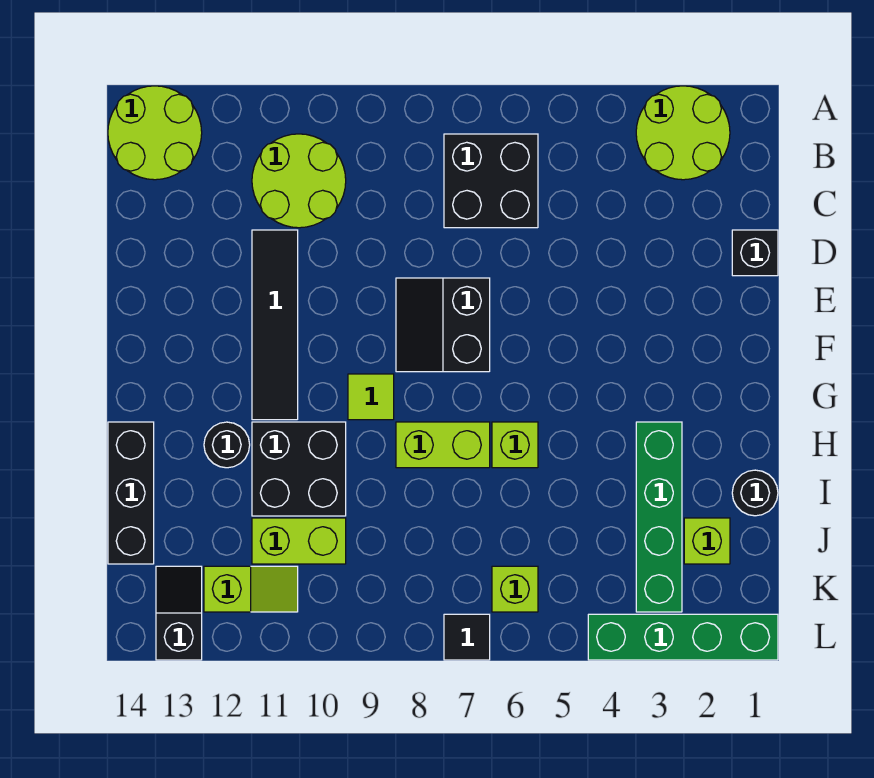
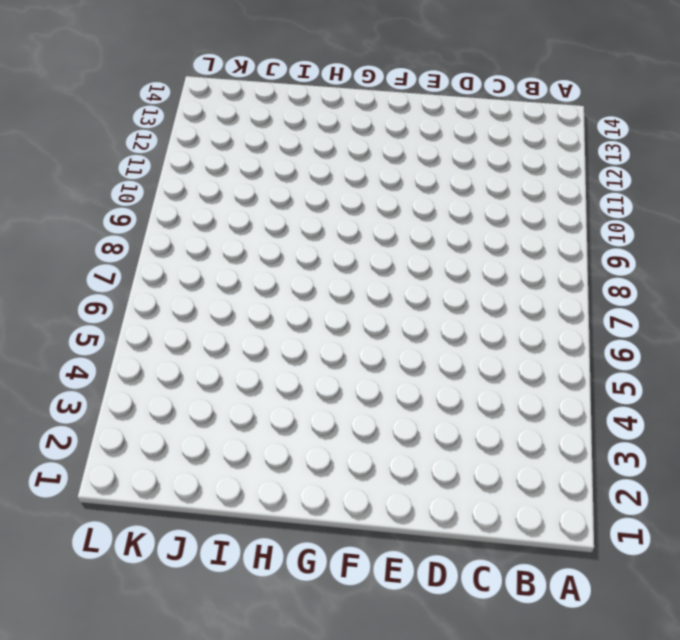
none -> lime round brick A2:B3 level 1
none -> lime round brick A13:B14 level 1
none -> black brick B6:C7 level 1

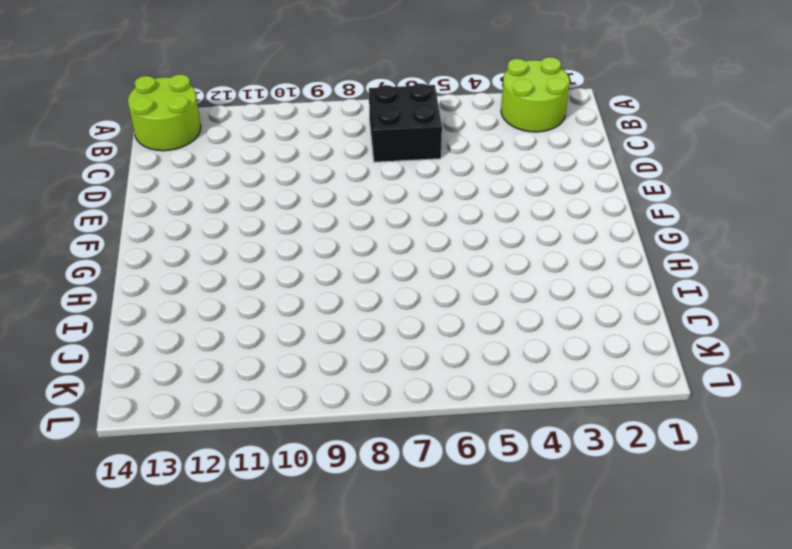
none -> lime round brick B10:C11 level 1
none -> black brick D1 level 1
none -> black tile D11:G11 level 1

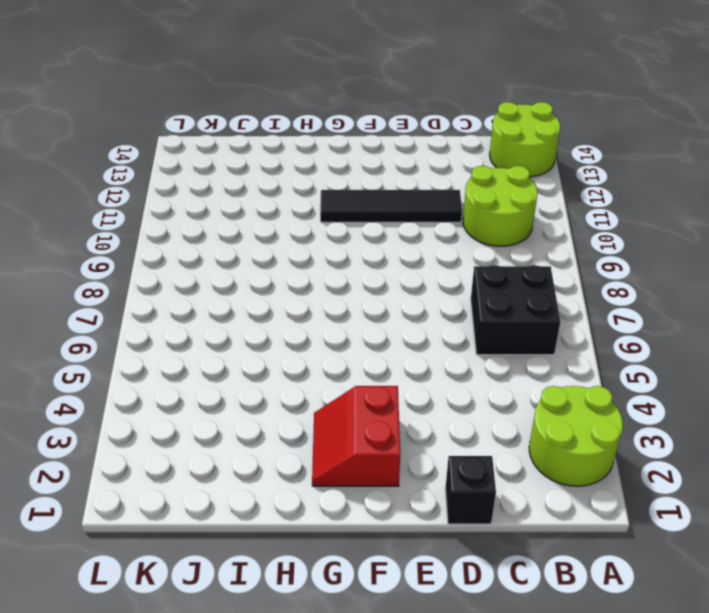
red slope F2:G3 level 1 top F -> none
none -> black slope E7:F8 level 1 top 7
none -> lime tile G9 level 1
none -> green brick H3:K3 level 1

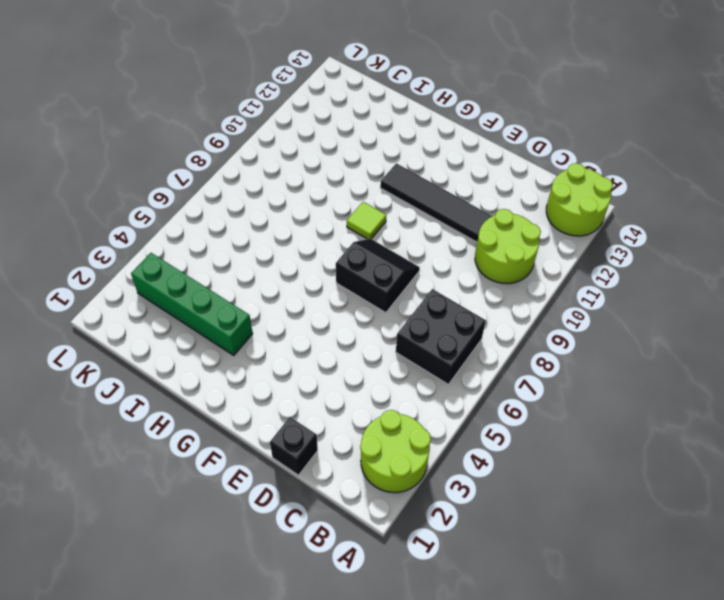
none -> lime brick H6 level 1
none -> lime brick H7:H8 level 1
none -> black brick H10:I11 level 1

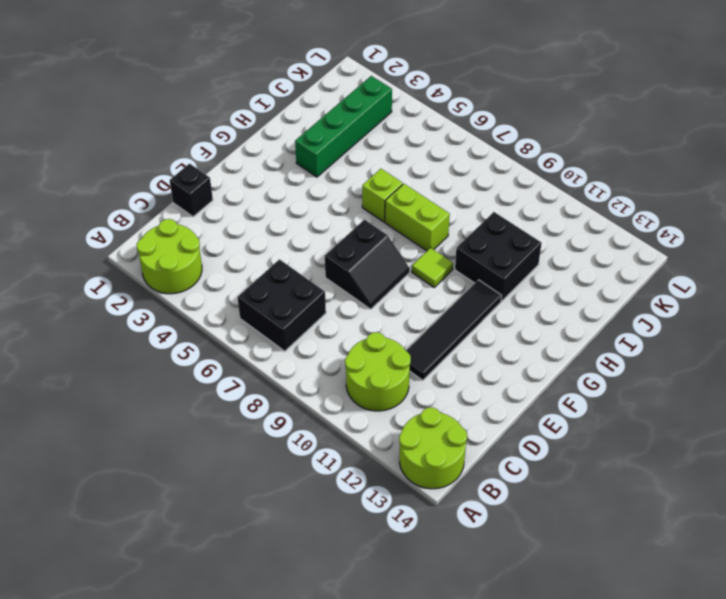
none -> black round brick H12 level 1
none -> black brick H14:J14 level 1
none -> black round brick I1 level 1

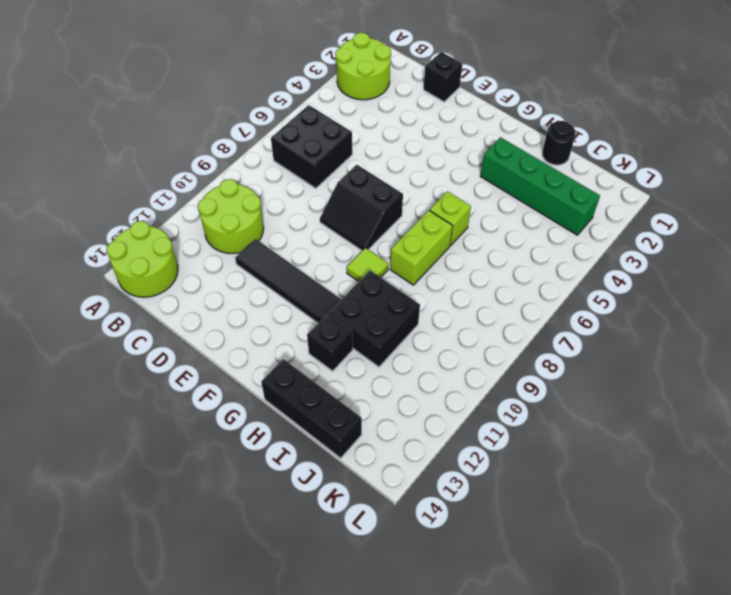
black brick H12 level 1 -> black round brick H12 level 1
none -> lime brick J2 level 1
none -> lime brick J10:J11 level 1
none -> lime brick K6 level 1

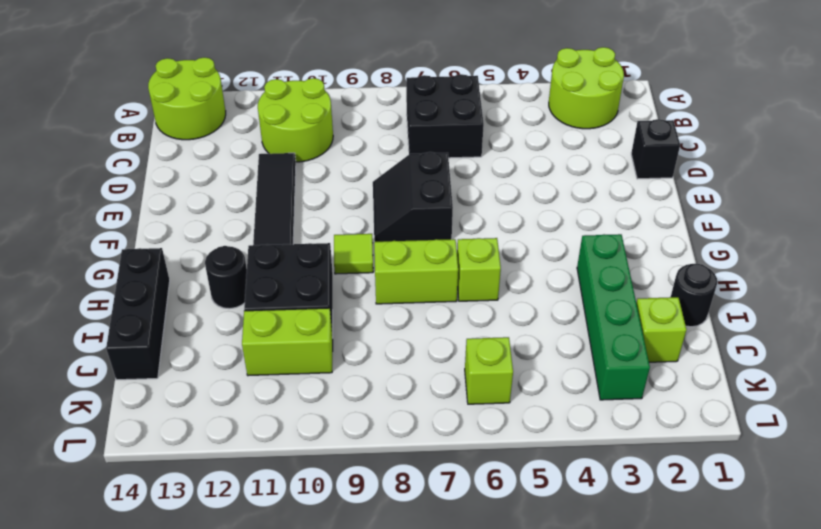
none -> lime slope K11:K12 level 1 top 12
none -> black slope K13:L13 level 1 top L
none -> green brick L1:L4 level 1

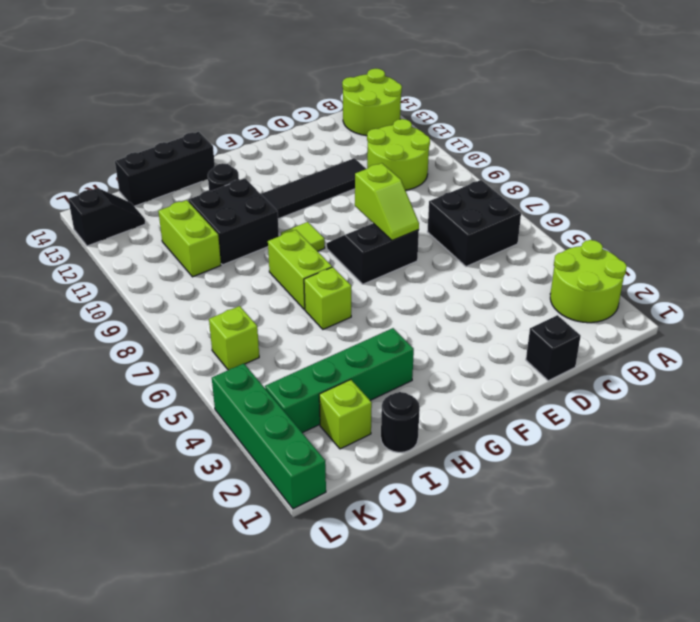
lime slope E7:E8 level 2 top 8 -> lime slope K11:K12 level 1 top 12
none -> black tile L7 level 1

